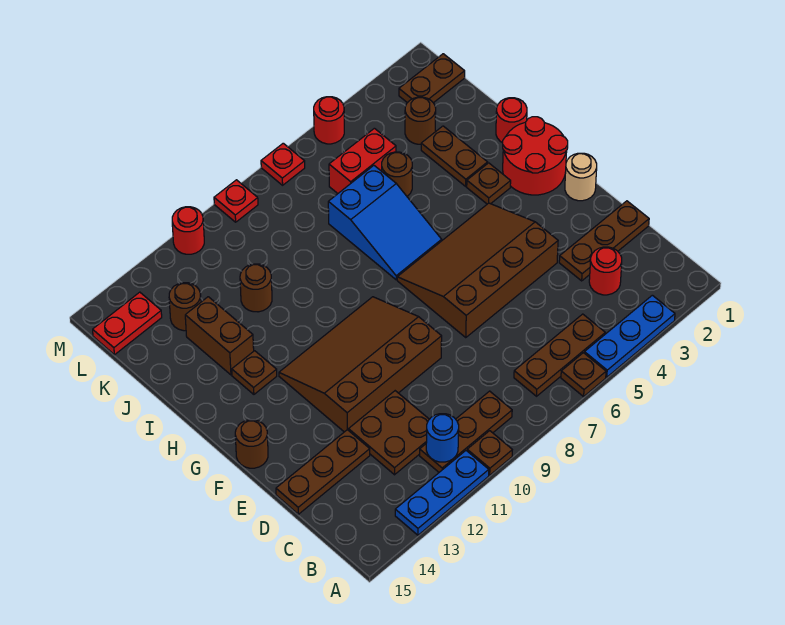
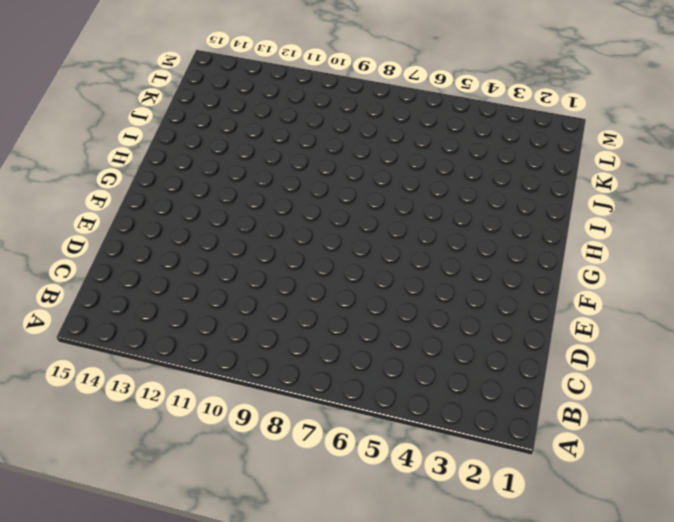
none -> blue plate A3:A5 level 1
none -> brown plate A6 level 1
none -> brown plate A10 level 1
none -> blue plate A11:A13 level 1

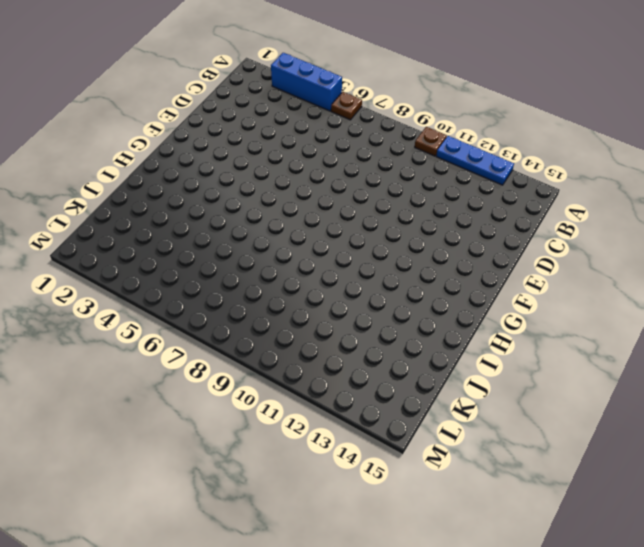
blue brick A3:A5 level 1 -> blue plate A3:A5 level 1
none -> brown plate B5:B7 level 1
none -> brown plate B9:B11 level 1
none -> red round brick C3 level 1
none -> brown plate C11:D12 level 1

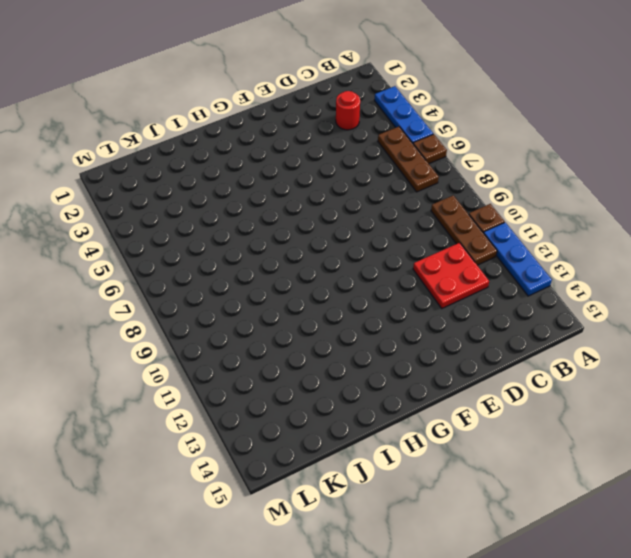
red plate C11:D12 level 1 -> brown plate C11:D12 level 1
none -> brown plate D1:D3 level 1
none -> brown plate D13:D15 level 1
none -> brown slope E4:G7 level 1 top E
none -> brown slope E9:G12 level 1 top E

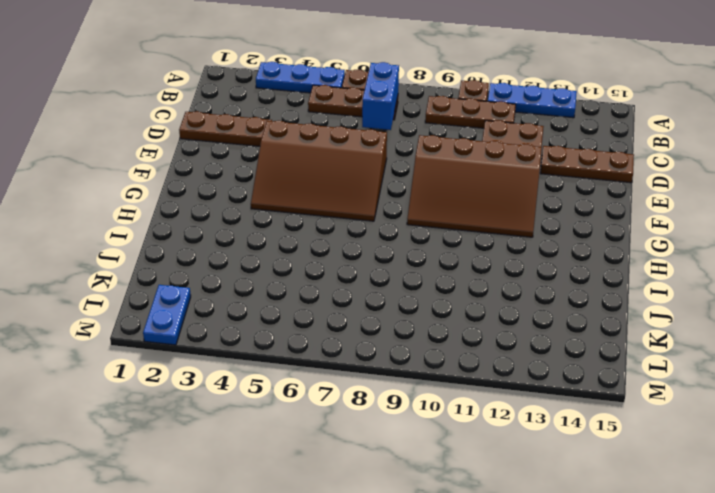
blue brick B7:C7 level 2 -> none
blue plate L2:M2 level 1 -> brown plate L1:L2 level 1
none -> red round brick C3 level 1
none -> tan round brick F1 level 1
none -> brown round brick F15 level 1
none -> red round brick G1:H2 level 1

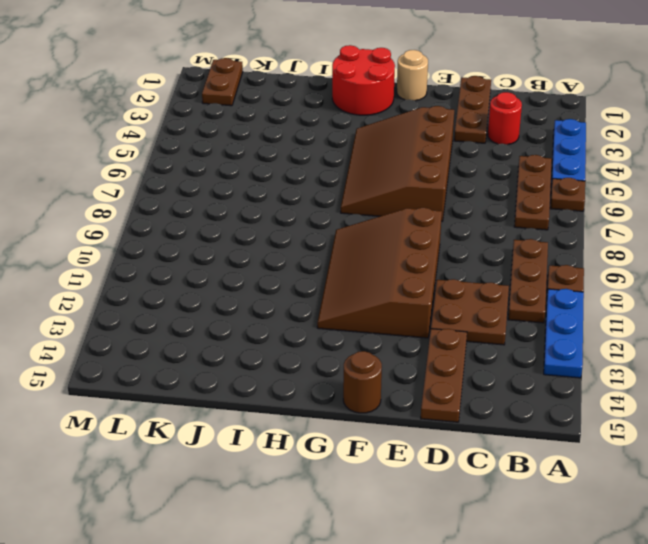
none -> brown plate H3 level 1
none -> blue slope H6:J7 level 1 top J
none -> brown plate H13 level 1
none -> red round brick I1 level 1

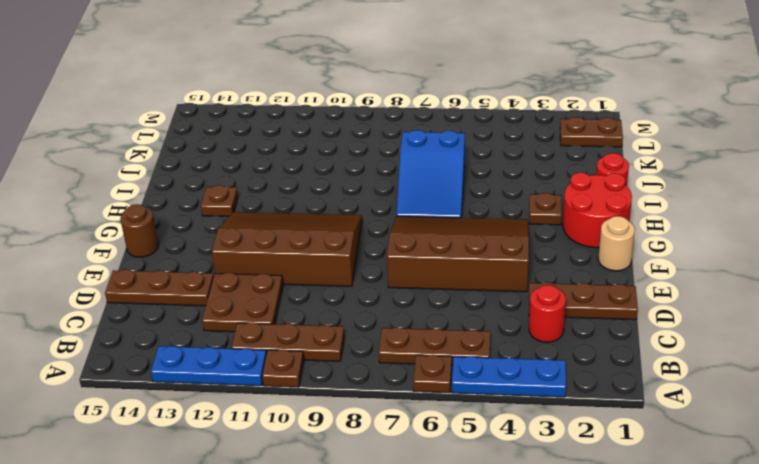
none -> brown plate I3:J3 level 1
none -> brown brick I13:J13 level 1
none -> brown round brick J5 level 1
none -> brown round brick J11 level 1

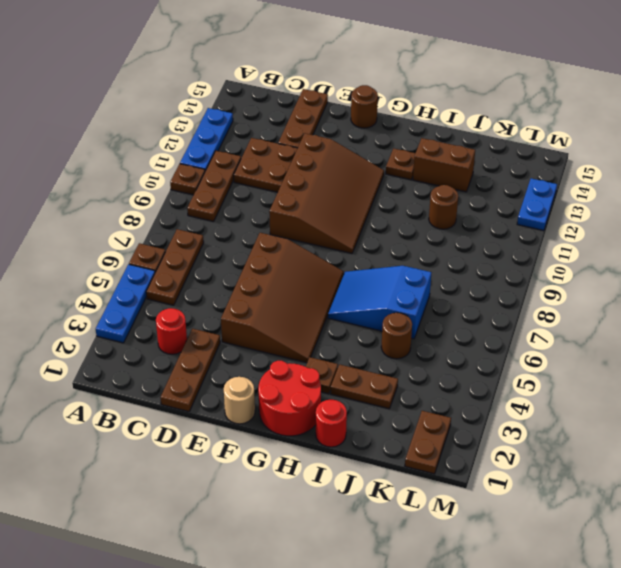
blue plate M12:M13 level 1 -> none
none -> brown round brick K3 level 1
none -> red brick K5:K6 level 1
none -> brown round brick K13 level 1
none -> red plate L14:L15 level 1

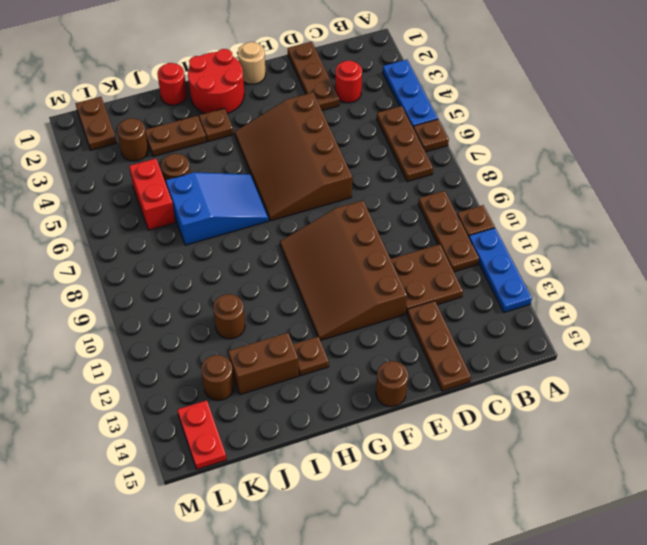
none -> red round brick M5 level 1
none -> red plate M7 level 1
none -> red plate M9 level 1
none -> red round brick M11 level 1

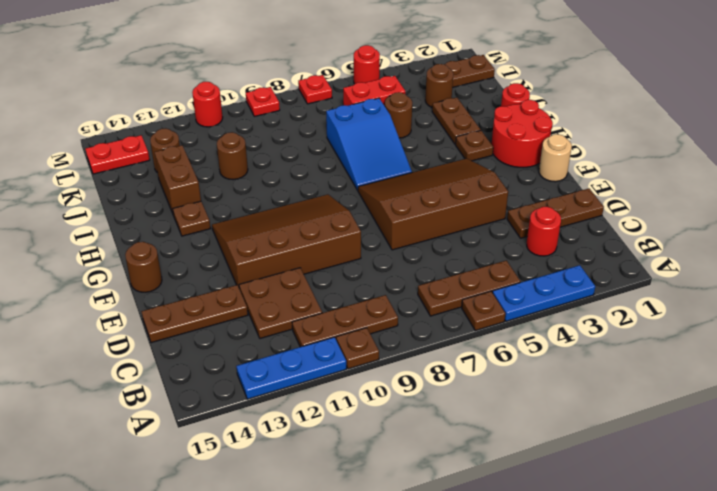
none -> blue round brick B11 level 2

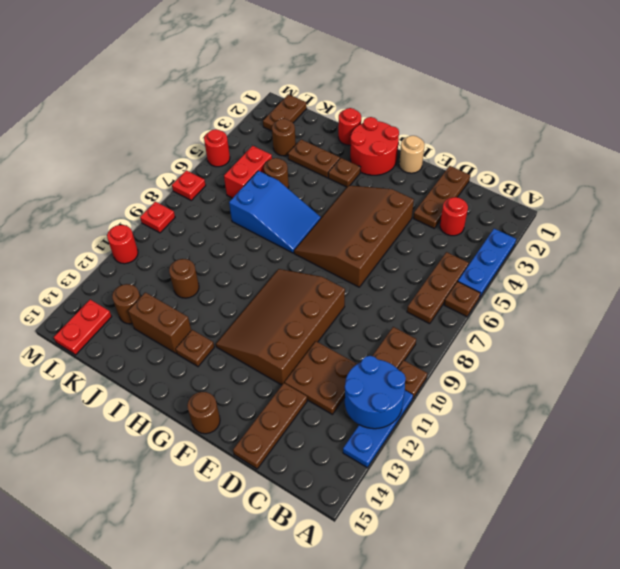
blue round brick A11:B12 level 2 -> blue round brick B11 level 2

